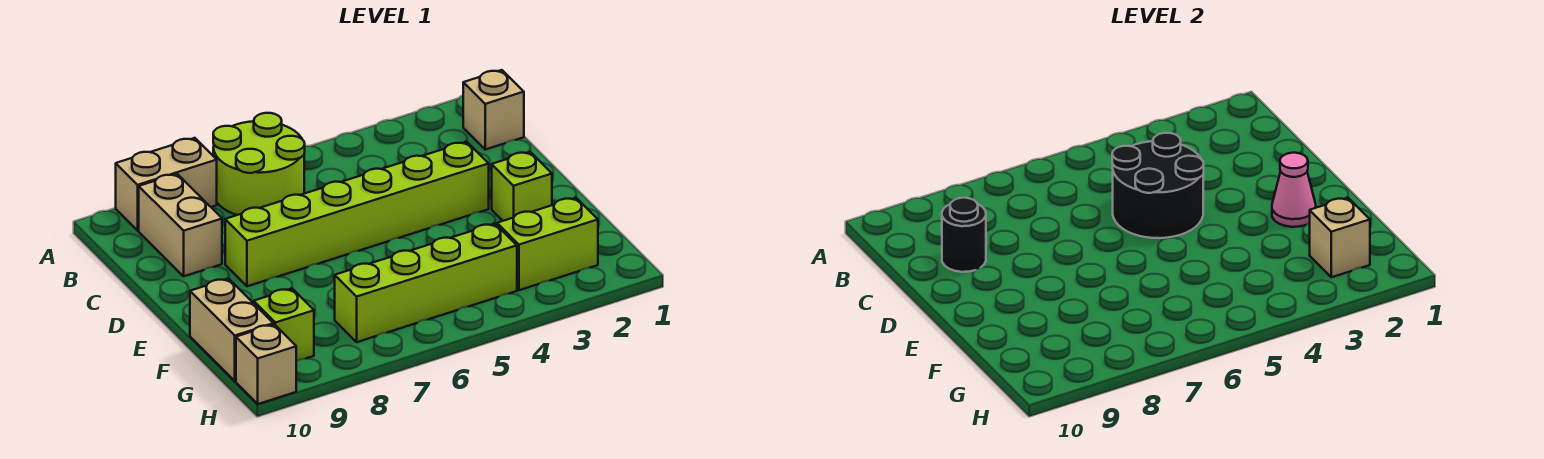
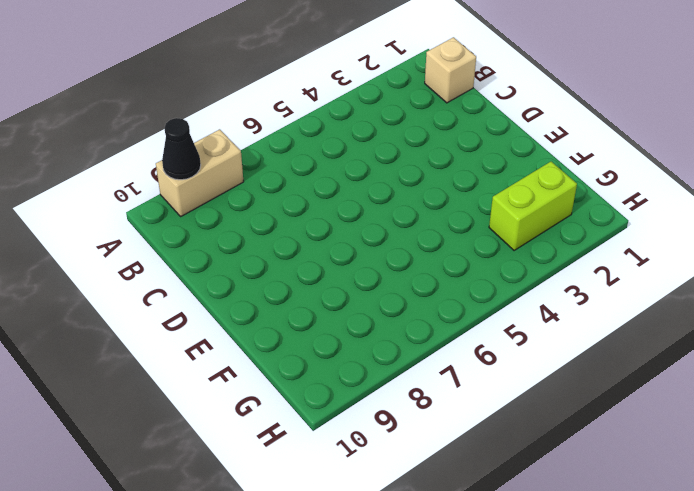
black cone A9 level 2 -> none
none -> lime round brick A6:B7 level 1
none -> tan brick B9:C9 level 1
none -> lime brick D3:D8 level 1

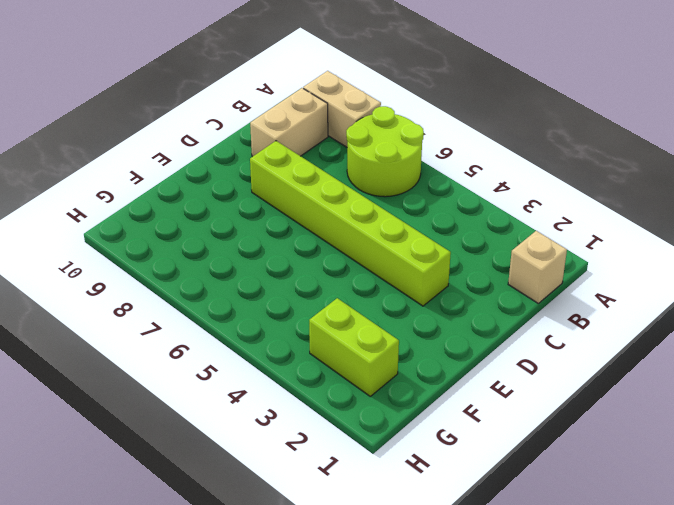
none -> lime brick E2 level 1
none -> tan brick F10:G10 level 1
none -> lime brick G4:G7 level 1

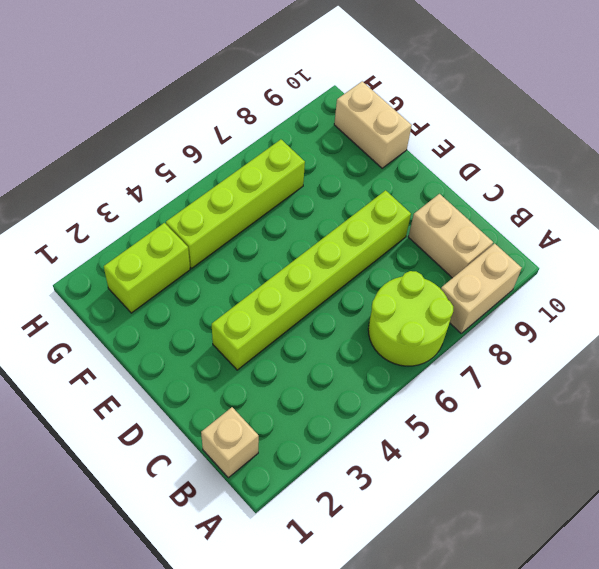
none -> lime brick E2 level 1
none -> lime brick G9 level 1
none -> tan brick H10 level 1

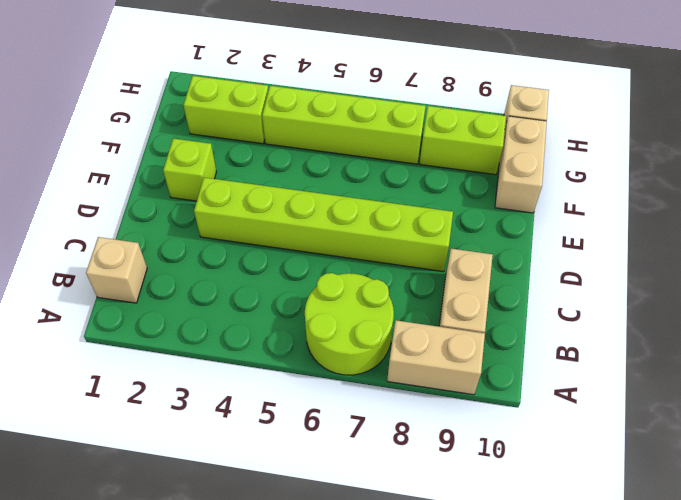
lime brick G8:G9 level 1 -> lime brick G9 level 1
none -> black round brick C4:D5 level 2
none -> black round brick C9 level 2
none -> pink cone E2 level 2

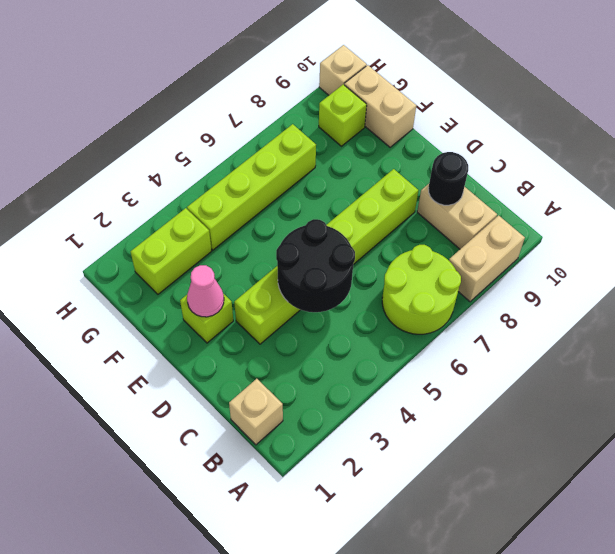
none -> tan brick G2 level 2

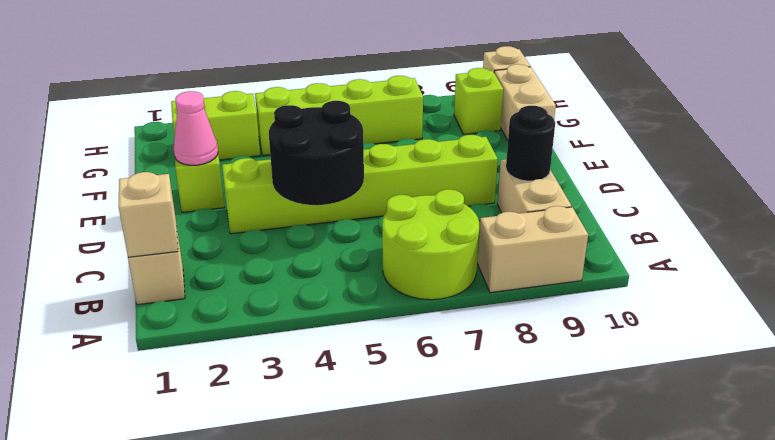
tan brick B1 level 2 -> tan brick G2 level 2

